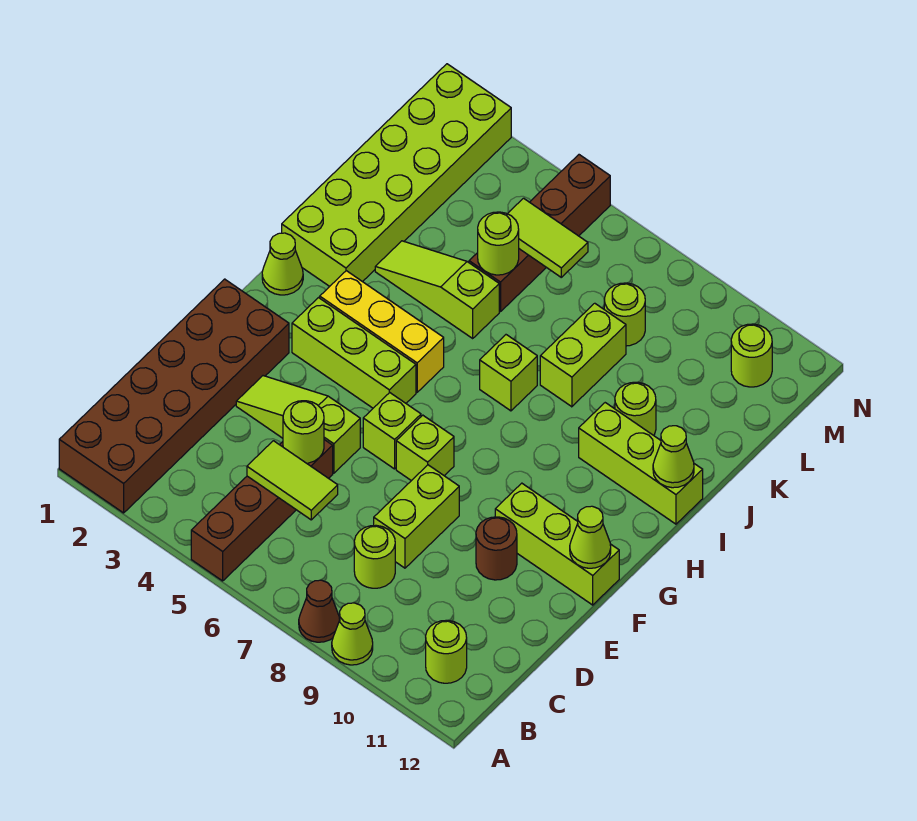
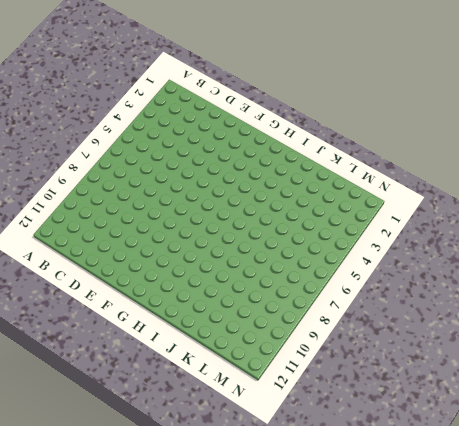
none -> brown brick A1:F2 level 1
none -> brown brick A5:D5 level 1
none -> brown cone A8 level 1
none -> lime cone A9 level 1

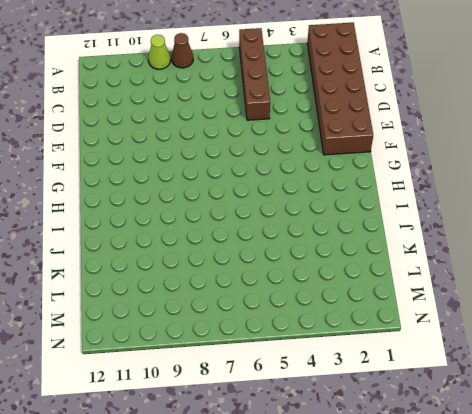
none -> lime round brick B11 level 1
none -> lime round brick C8 level 1
none -> lime brick D8:E8 level 1
none -> lime slope E3:E5 level 1 top 5

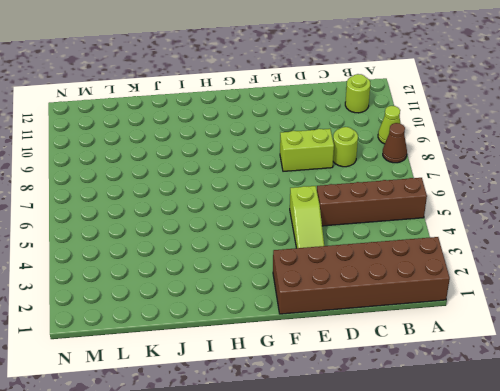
none -> brown round brick E10 level 1
none -> lime brick F6 level 1
none -> lime brick F7 level 1
none -> lime brick F10:F12 level 1

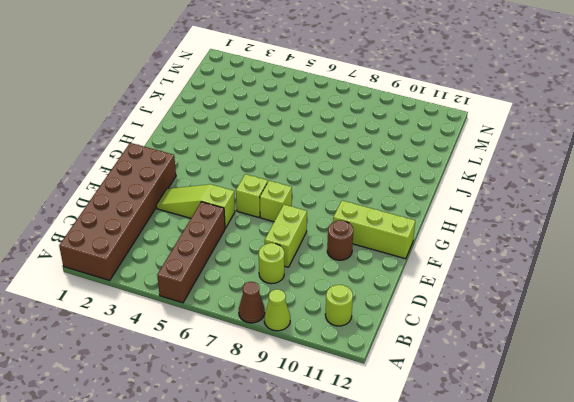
none -> lime brick G3:G5 level 1
none -> lime cone H1 level 1
none -> yellow brick H3:H5 level 1
none -> lime brick I1:N2 level 1

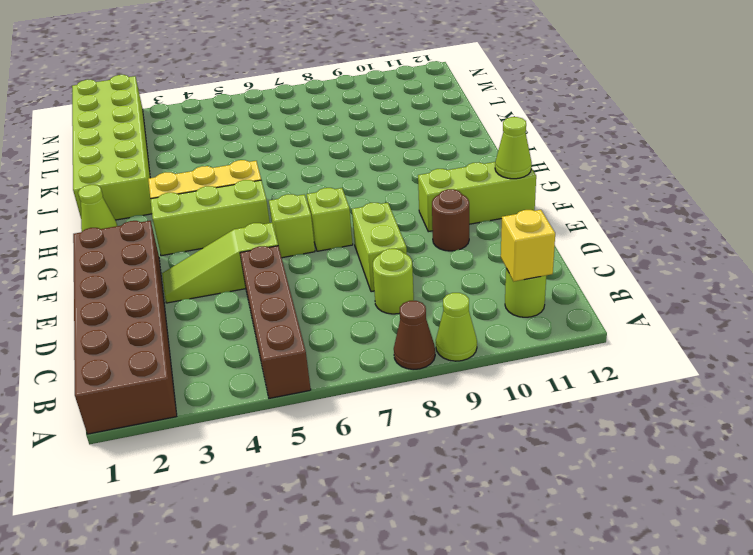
yellow brick B11 level 2 -> none
none -> lime brick I7 level 1
none -> lime brick I10:I12 level 1
none -> lime slope J3:J5 level 1 top 5
none -> lime brick J8:K8 level 1

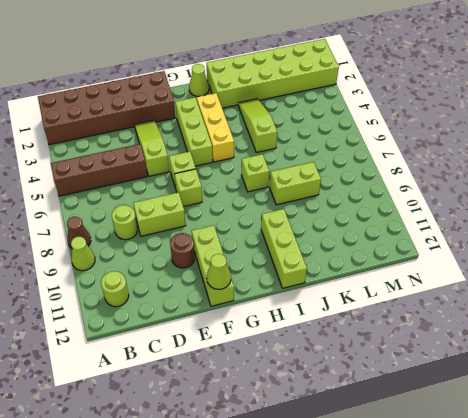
none -> lime round brick J10 level 1
none -> brown brick K5:N5 level 1
none -> lime round brick L8 level 1
none -> lime round brick M11 level 1

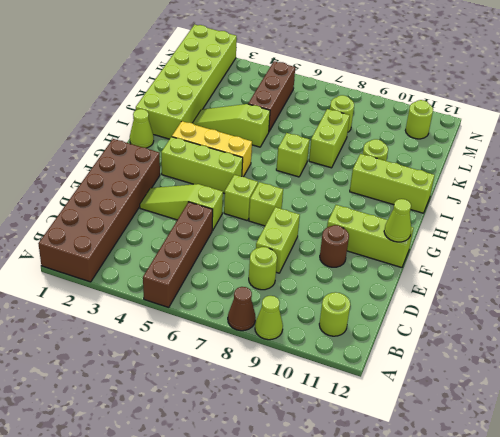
brown brick K5:M5 level 1 -> brown brick K5:N5 level 1
none -> lime tile C5:C6 level 2
none -> lime round brick D5 level 2
none -> lime cone I12 level 2
none -> lime round brick K5 level 2

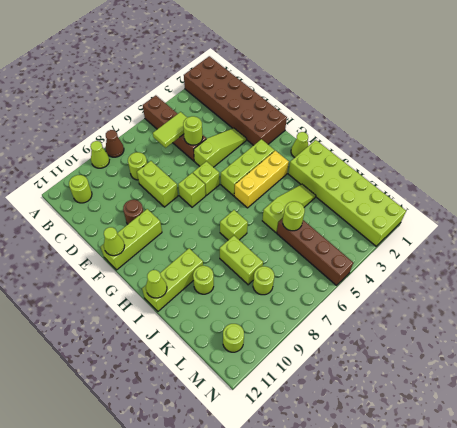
none -> lime tile L5:L6 level 2

